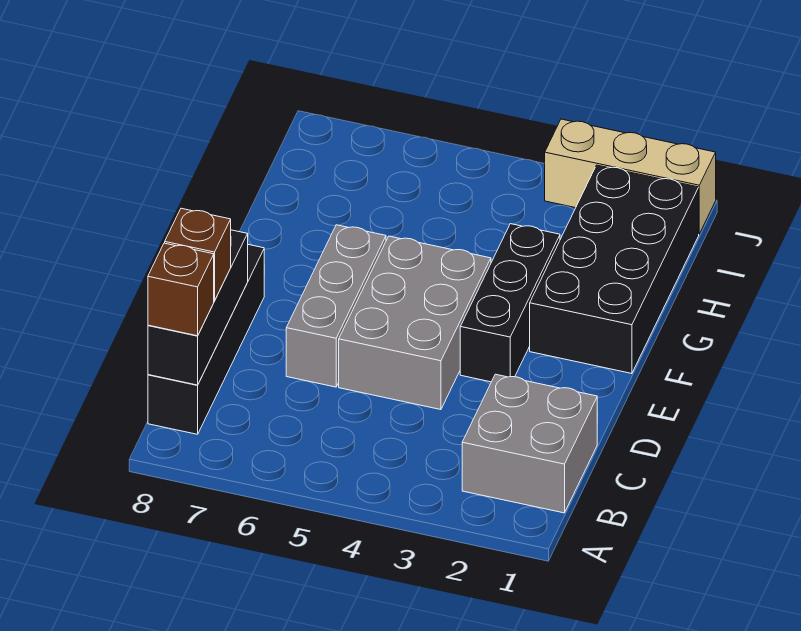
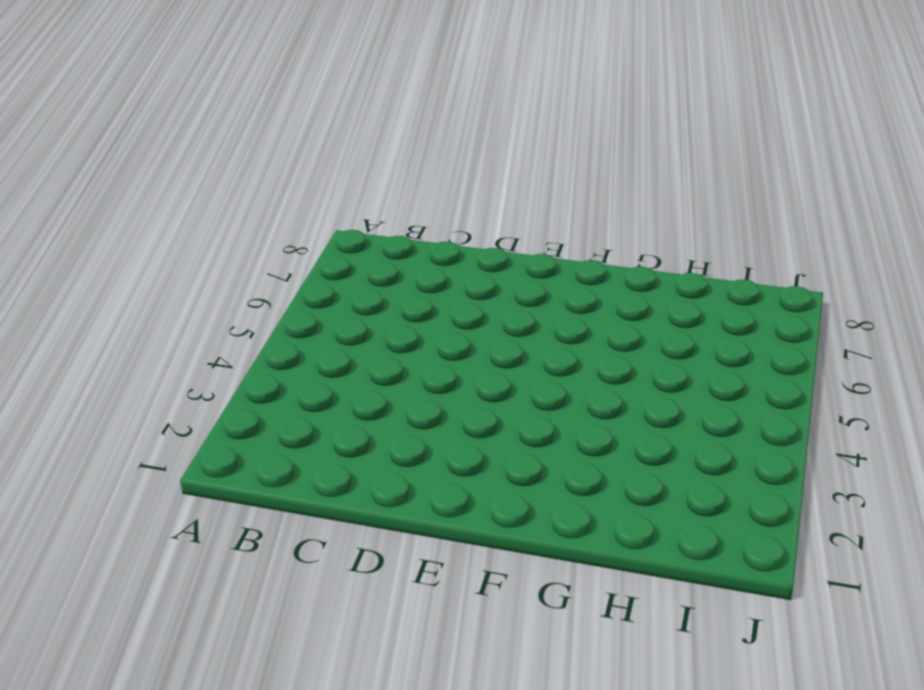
none -> grey brick B1:C2 level 1
none -> black brick B8:E8 level 1

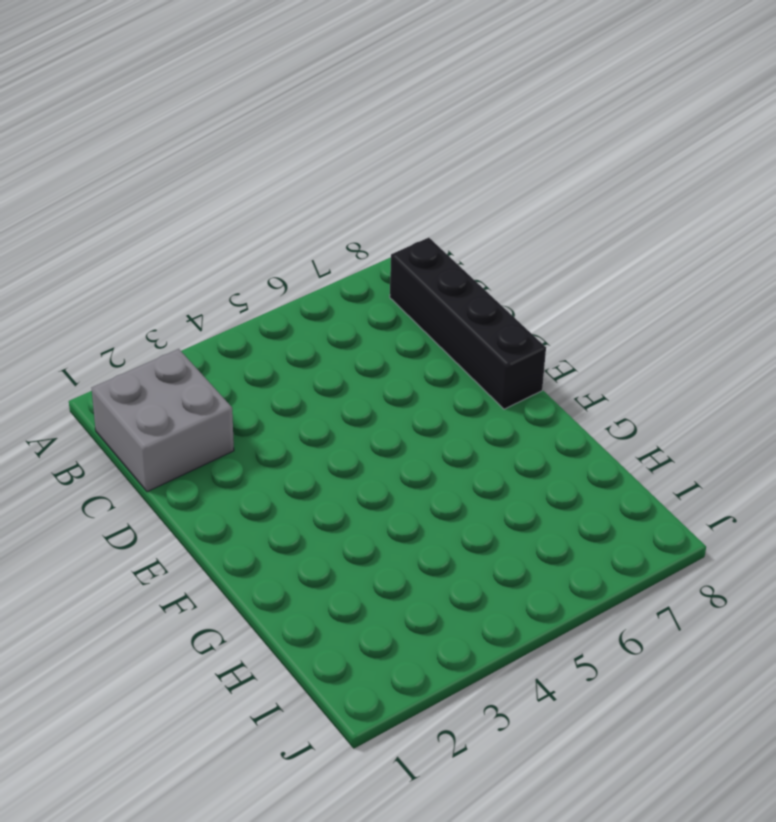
none -> grey brick D4:F5 level 1
none -> grey brick D6:F6 level 1

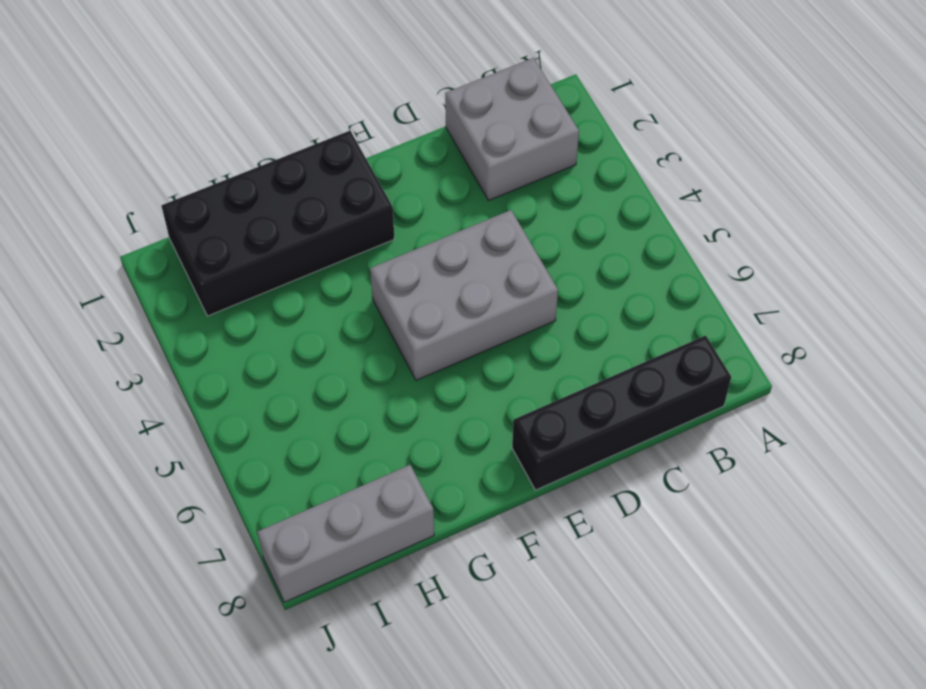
grey brick H8:J8 level 1 -> grey brick D6:F6 level 1
none -> black brick E3:G3 level 1
none -> tan brick J1:J3 level 1

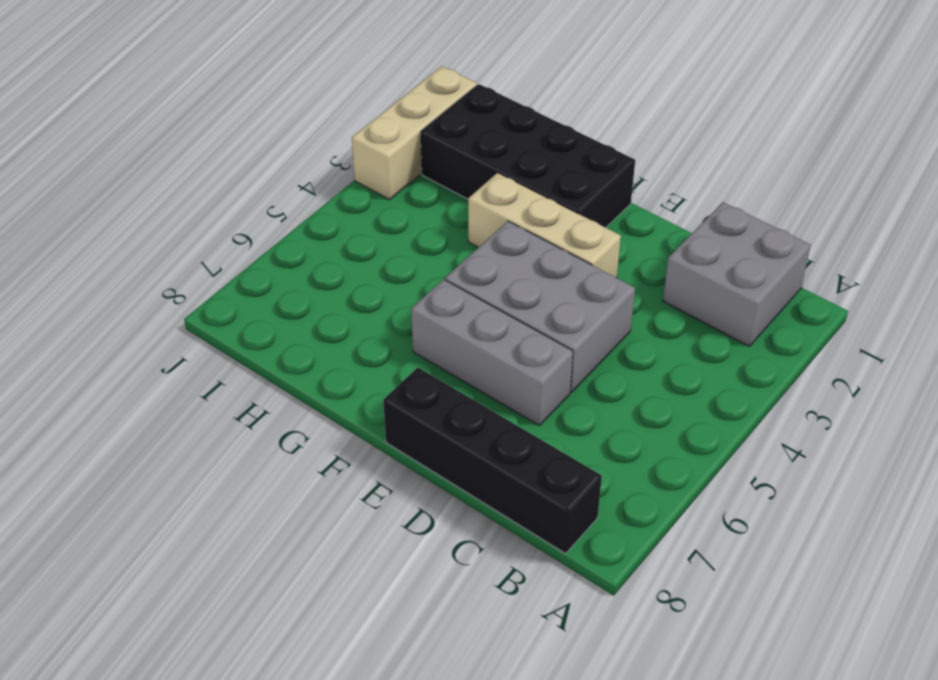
tan brick E3:G3 level 1 -> black brick E3:G3 level 1
none -> black brick B8:D8 level 2
none -> brown brick B8 level 3

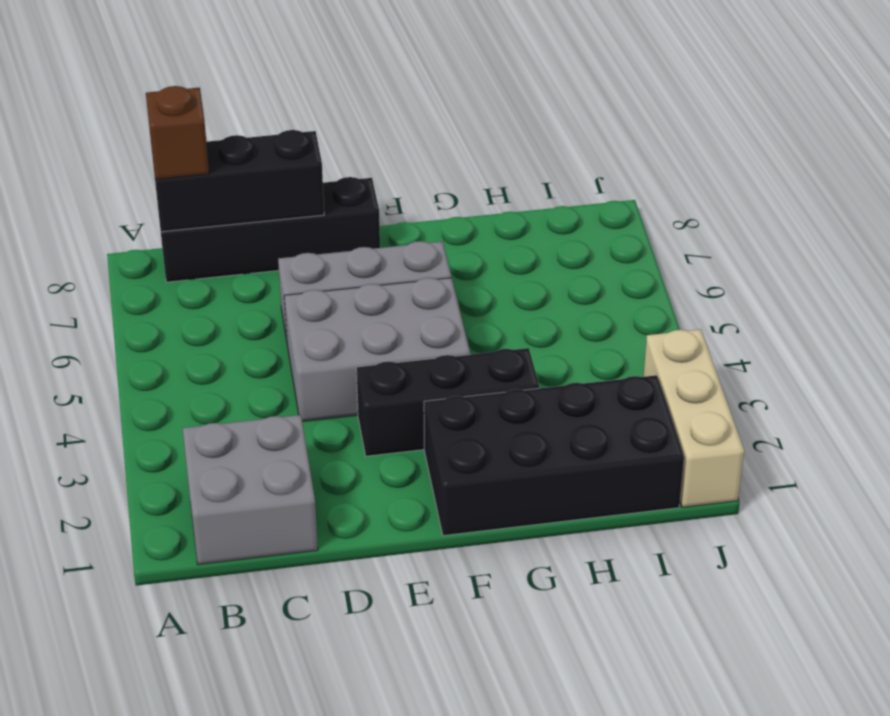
none -> brown brick C8 level 3

